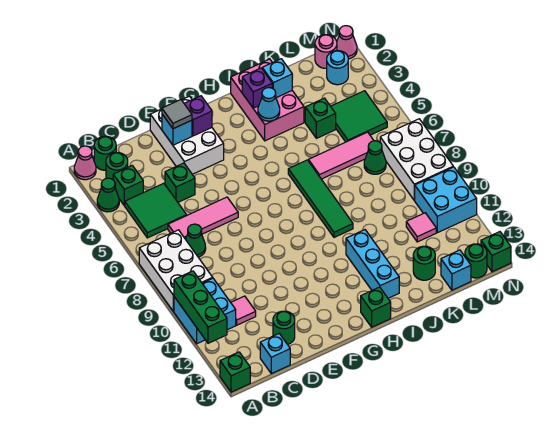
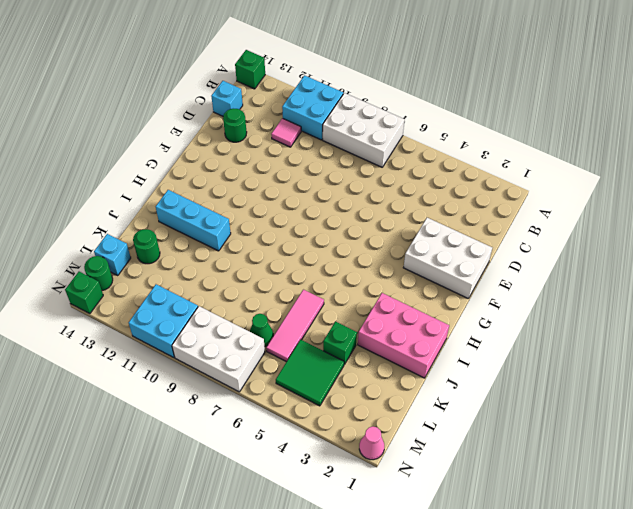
none -> pink cone A1 level 1
none -> green cone A3 level 1
none -> green round brick B1 level 1
none -> green round brick B2 level 1

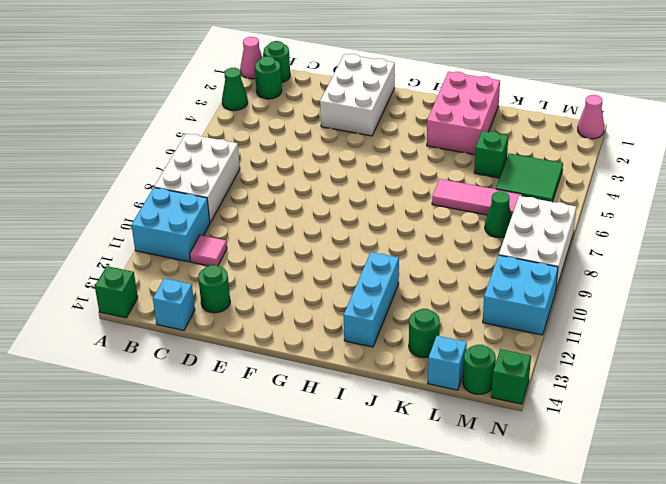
none -> green brick B3 level 1
none -> green tile B4:C5 level 1
none -> pink tile C6:E6 level 1
none -> green cone C7 level 1

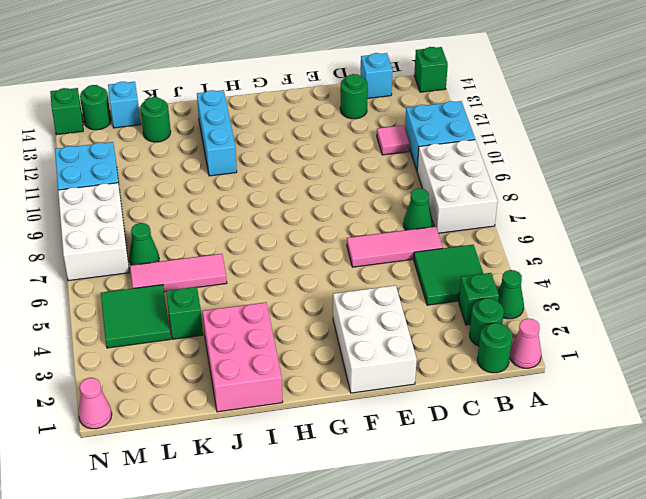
none -> green brick D4 level 1
none -> green brick H14 level 1
none -> green tile I6:I9 level 1
none -> pink tile L11 level 1

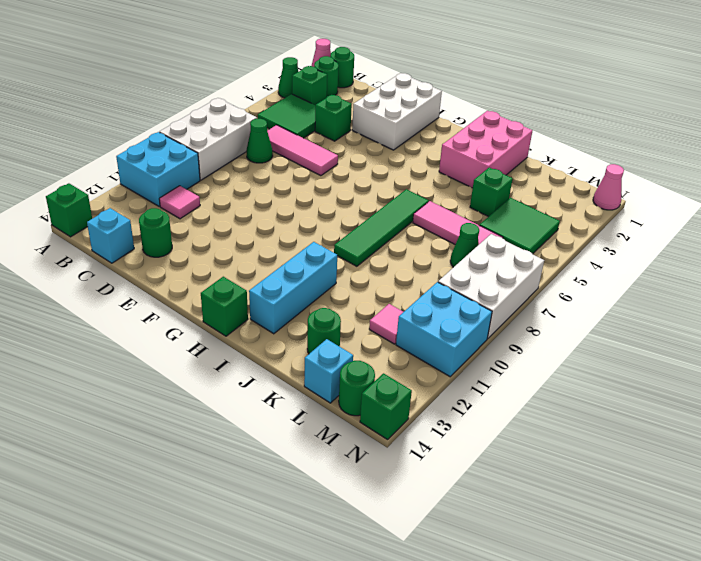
none -> pink round brick M1 level 1
none -> cyan round brick M2 level 1
none -> green brick A10:A12 level 2
none -> cyan brick E2 level 2

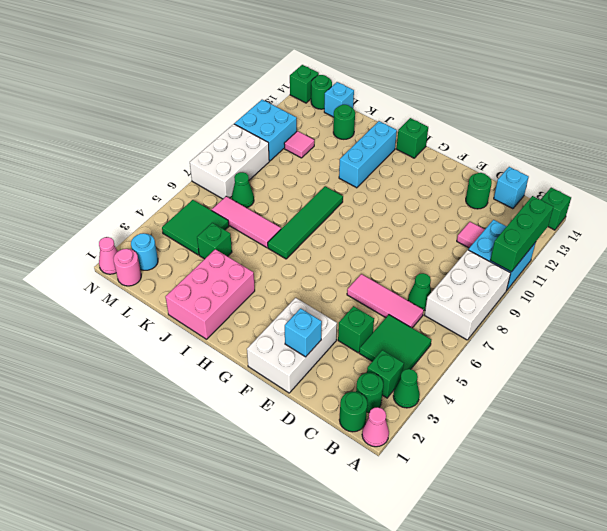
none -> purple brick F2 level 2
none -> purple brick I2 level 2
none -> cyan cone I3 level 2
none -> cyan brick J2 level 2

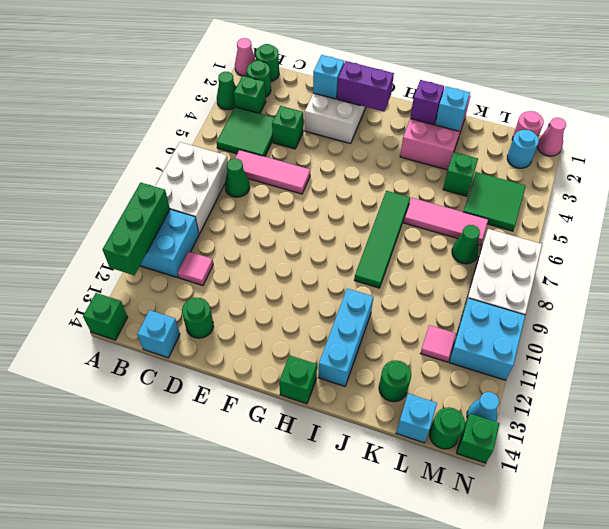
purple brick F2:G2 level 2 -> purple brick F2 level 2
cyan cone N13 level 1 -> cyan cone I3 level 2
none -> grey tile E2 level 3

